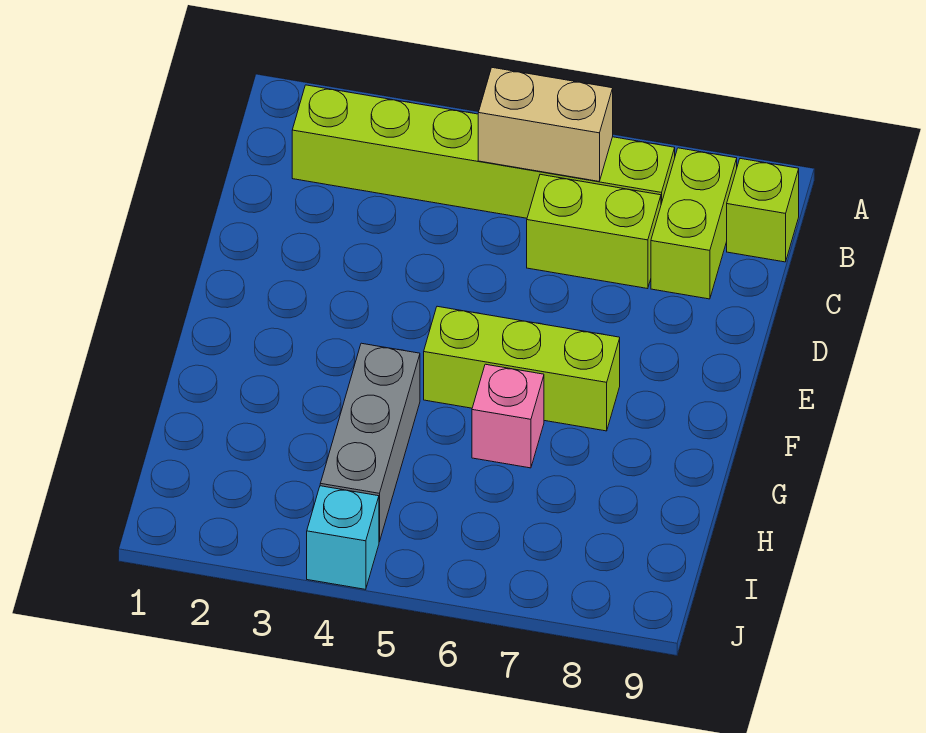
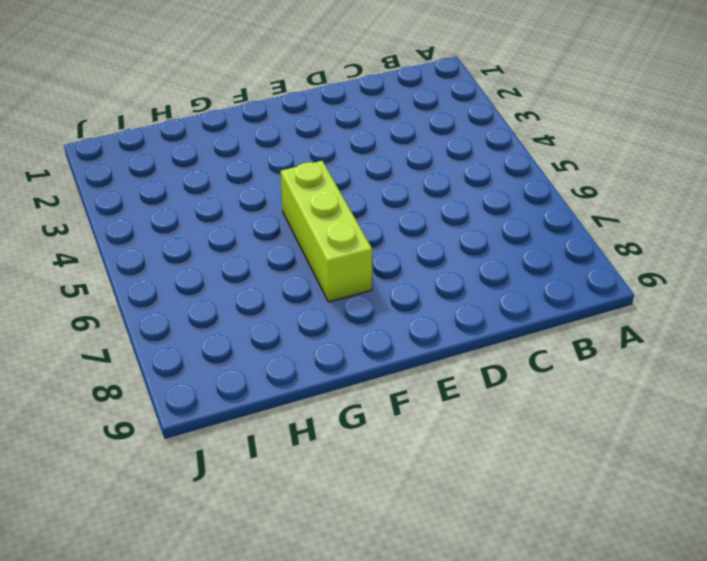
none -> lime brick B2:B7 level 1
none -> lime brick B8:C8 level 1

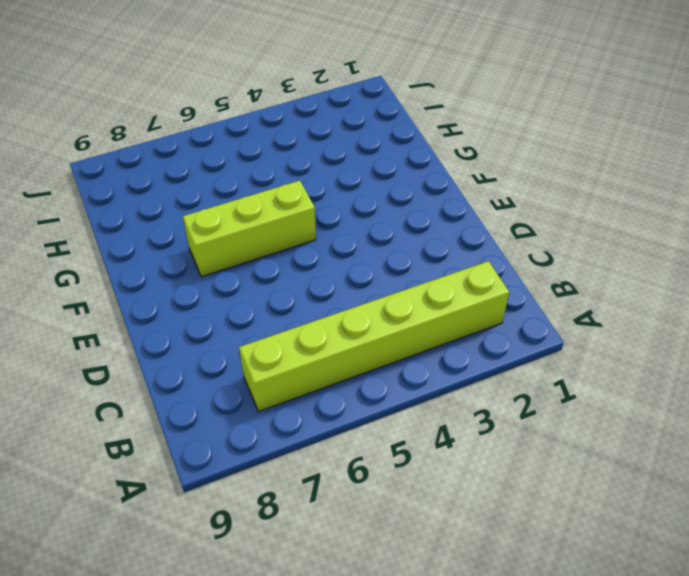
none -> lime brick B8:C8 level 1
none -> lime brick B9 level 1

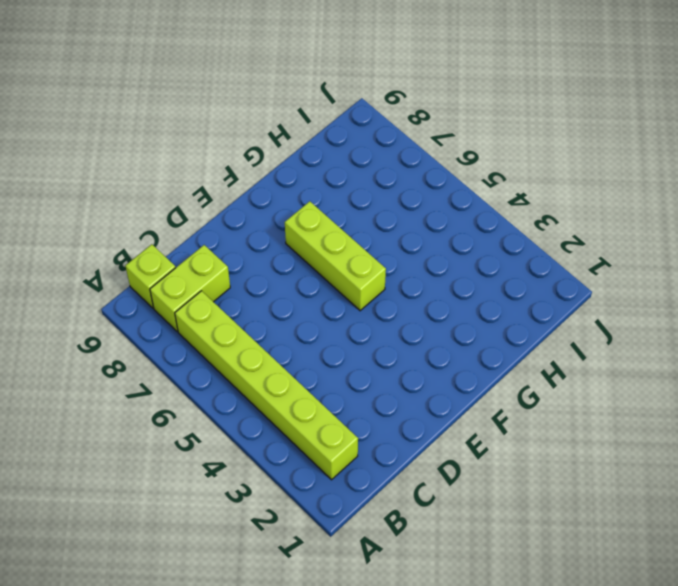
none -> lime brick C6:C7 level 1
none -> grey brick G4:I4 level 1

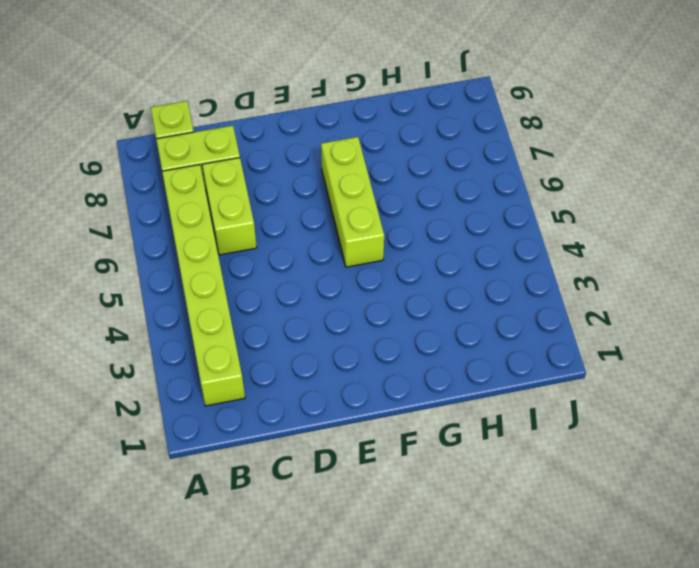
none -> grey brick G4:I4 level 1
none -> pink brick G6 level 1

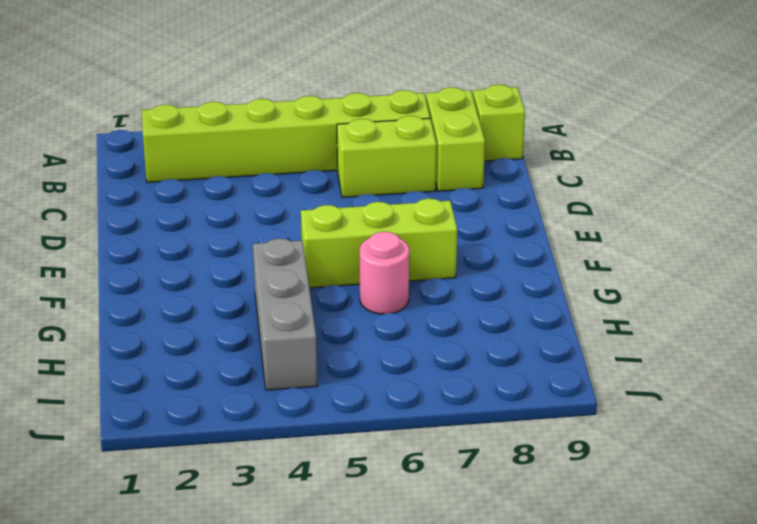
pink round brick G6 level 1 -> pink brick G6 level 1
none -> cyan brick J4 level 1
none -> tan brick B5:B6 level 2

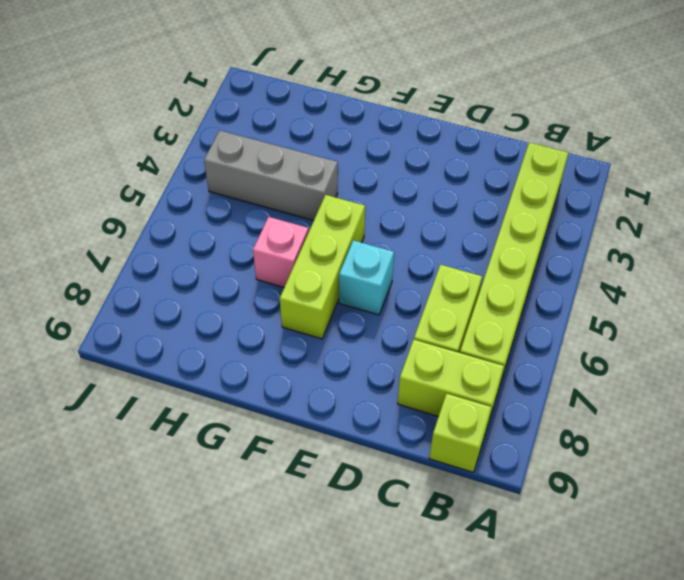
cyan brick E6 level 1 -> cyan brick J4 level 1
none -> tan brick B5:B6 level 2

